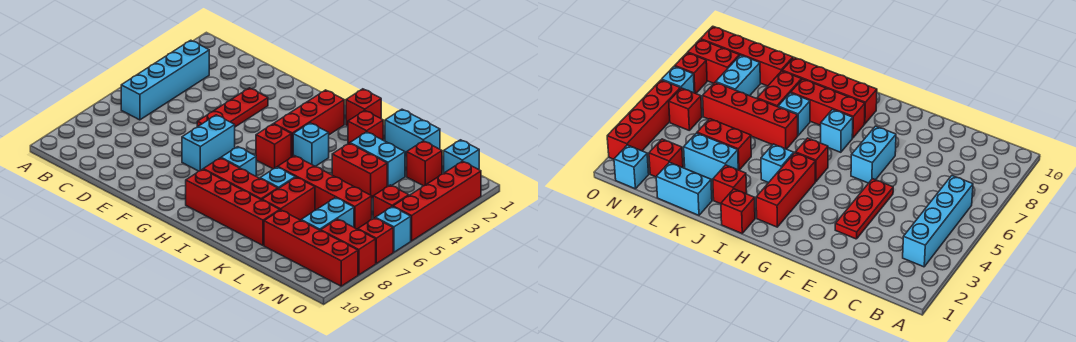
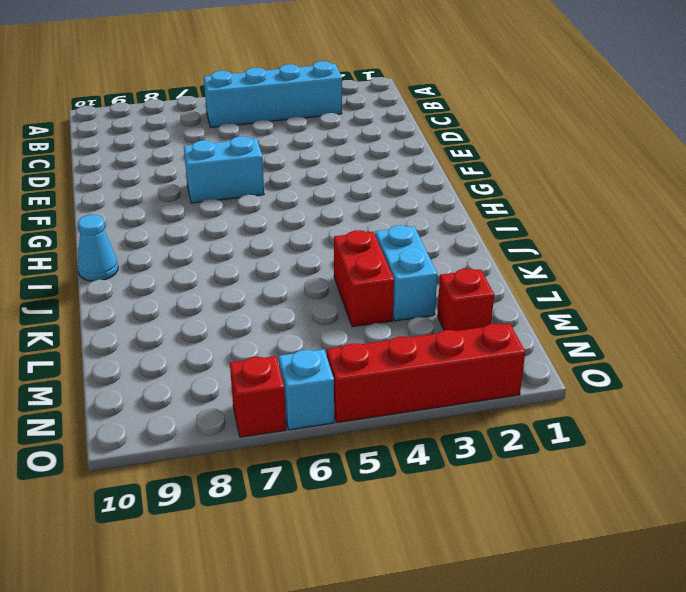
cyan cone I10 level 1 -> none
none -> red plate E3:E5 level 1
none -> red brick H2:H4 level 1
none -> red brick H5 level 1

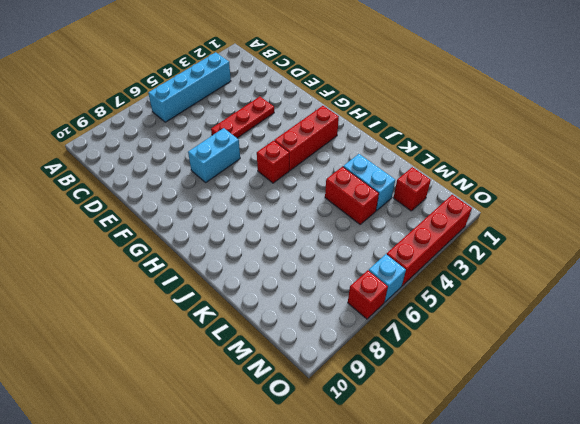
none -> cyan brick H7 level 1
none -> red brick H8:J8 level 1
none -> red brick H9:K9 level 1

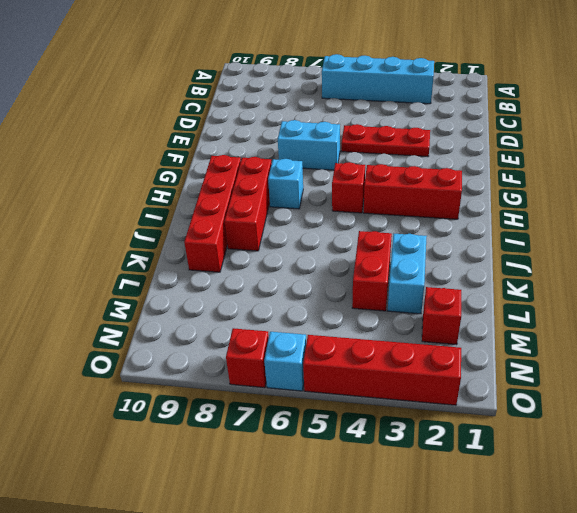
none -> red brick I1 level 1
none -> cyan brick I4 level 1
none -> red brick J2 level 1

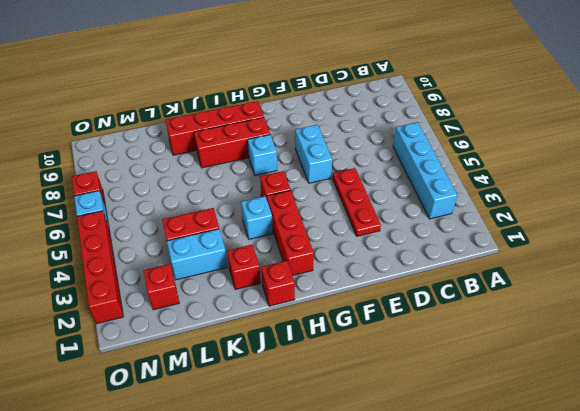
none -> red brick J6:M6 level 1
none -> cyan brick J7 level 1
none -> cyan brick K1:L1 level 1

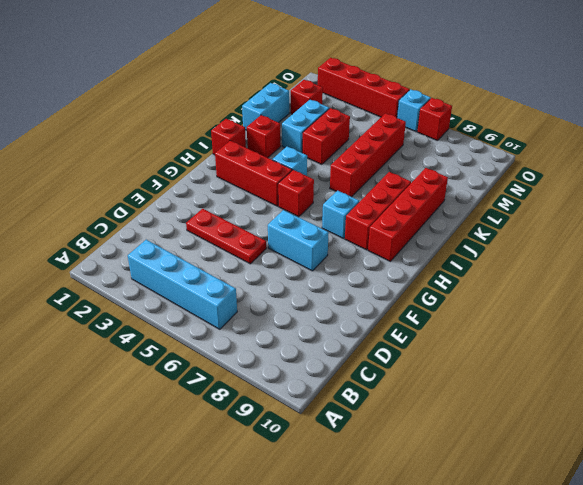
none -> cyan brick J7 level 1
none -> red brick K7:K8 level 1
none -> red brick L9:O9 level 1

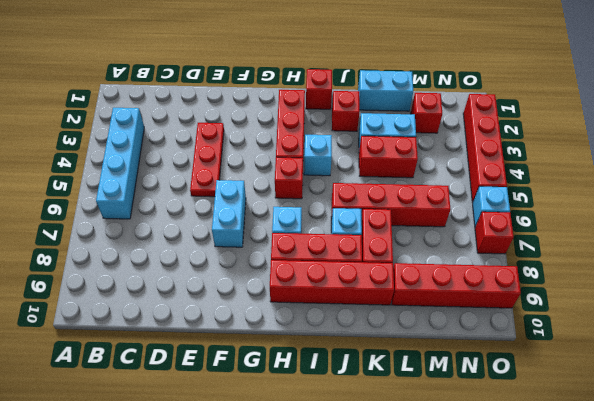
none -> cyan brick M7:M8 level 1
none -> cyan brick N1 level 1
none -> red brick N5 level 1

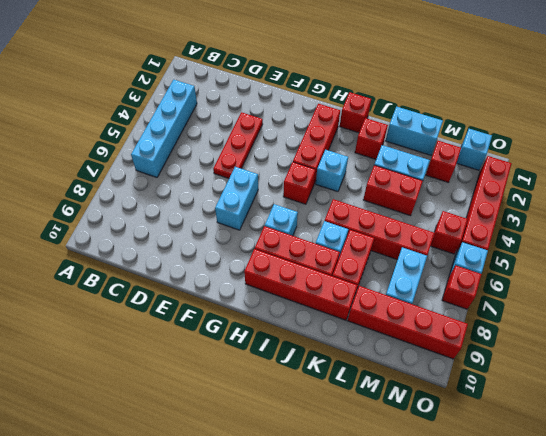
none -> red brick N8:O8 level 1

